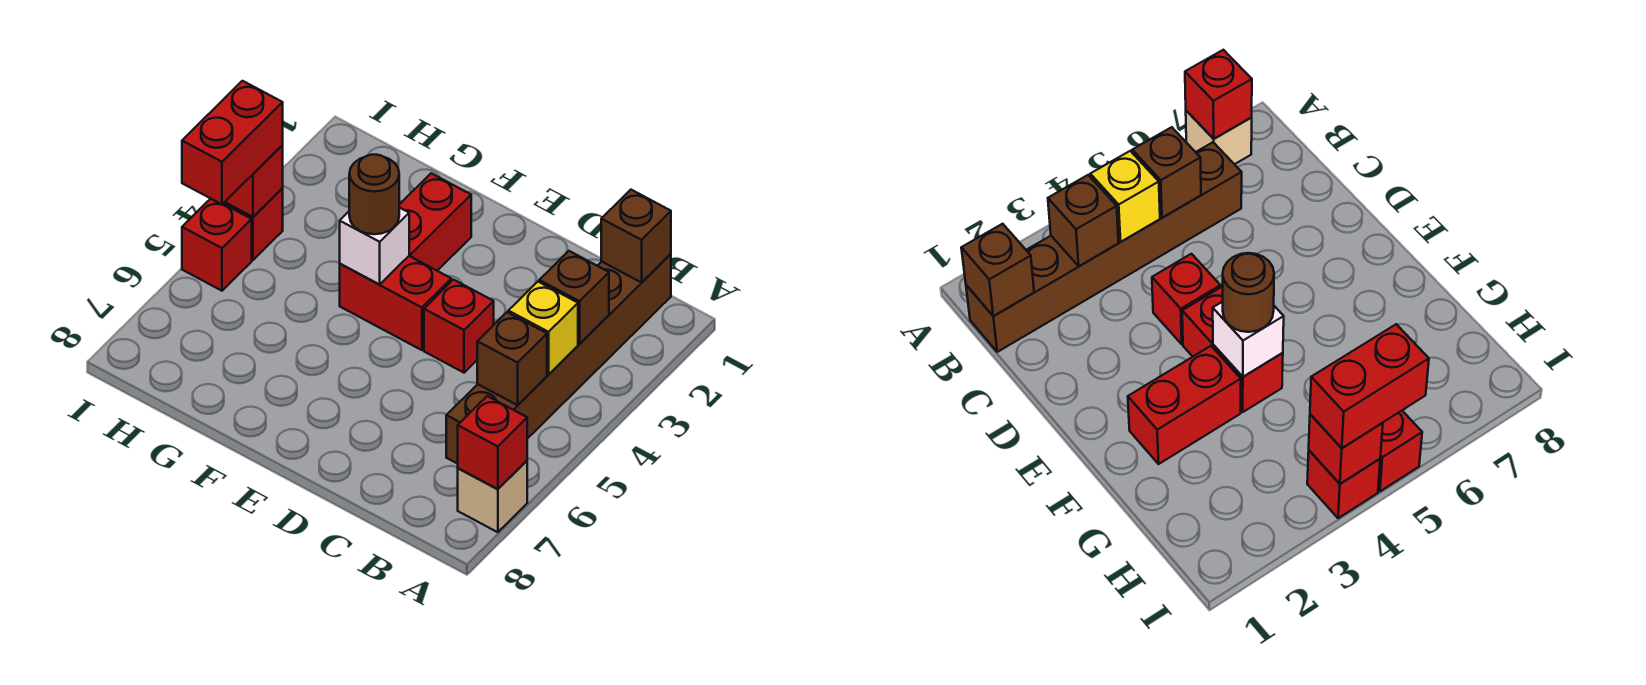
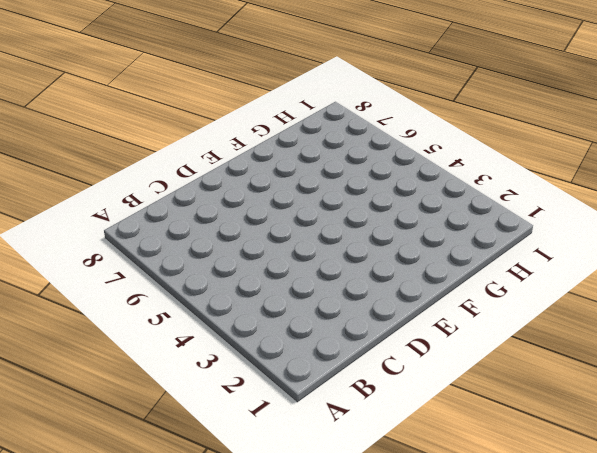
none -> tan brick A7 level 1
none -> brown brick B1:B6 level 1
none -> red brick D4 level 1

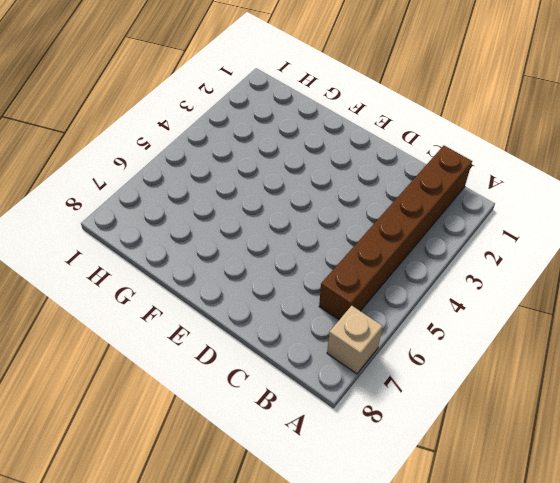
none -> red brick D4 level 1
none -> red brick E4:F4 level 1
none -> red brick F2:F3 level 1

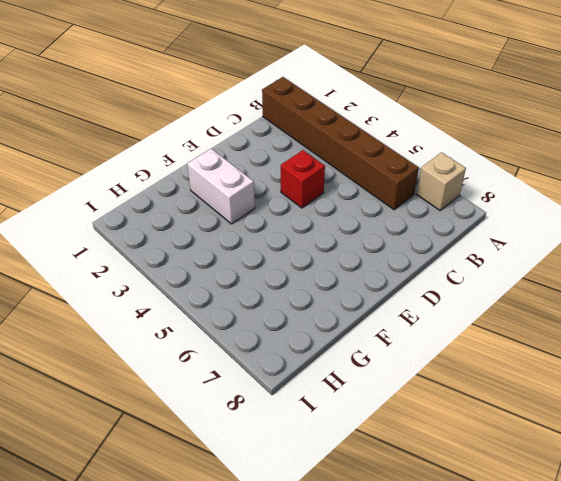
white brick F2:F3 level 1 -> red brick F2:F3 level 1
none -> red brick E4:F4 level 1
none -> red brick I4 level 1
none -> red brick I5 level 1

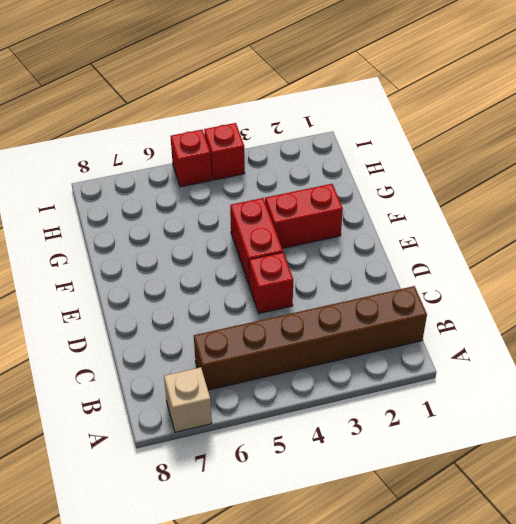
none -> red brick A7 level 2
none -> brown brick B1 level 2
none -> brown brick B3 level 2

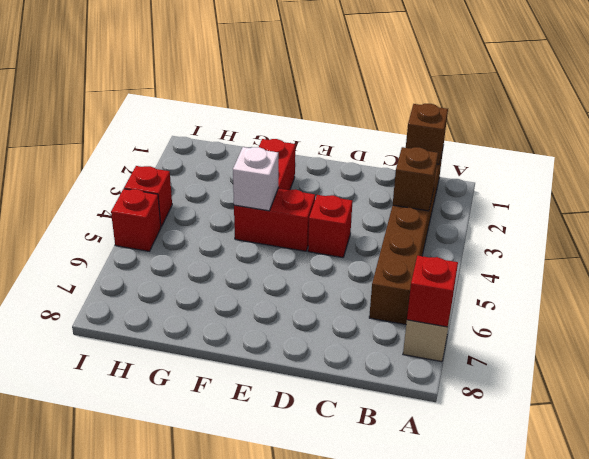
none -> yellow brick B4 level 2
none -> brown brick B5 level 2
none -> red brick I4 level 2

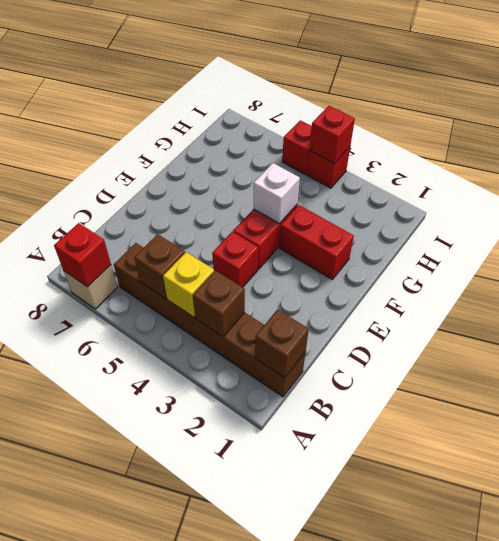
none -> brown round brick F4 level 3
none -> red brick I4:I5 level 3

